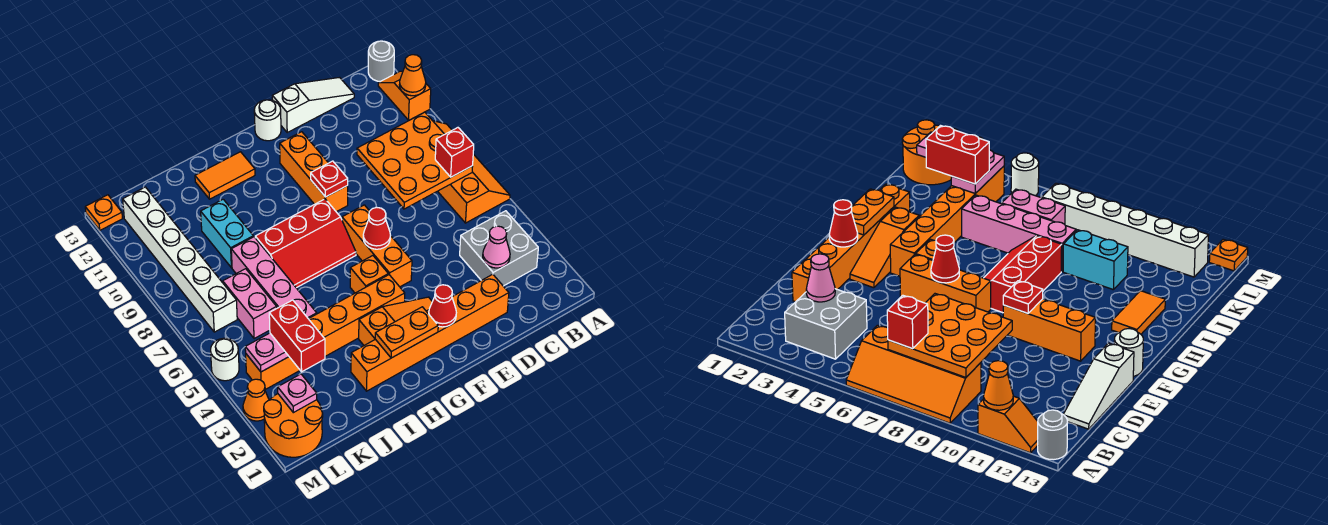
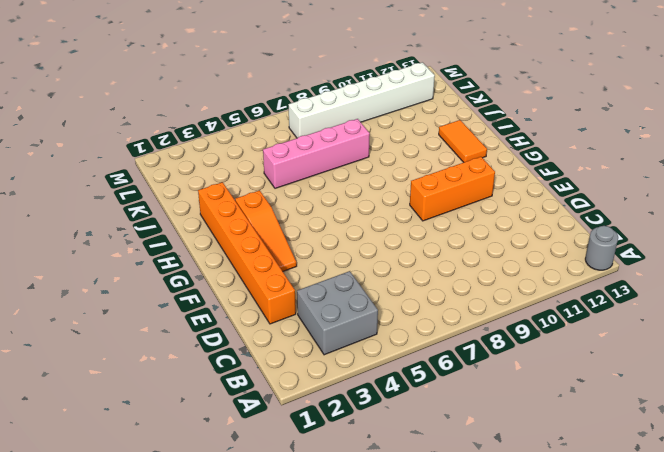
none -> orange slope A6:B9 level 1 top B
none -> orange slope A11:A12 level 1 top 11
none -> white slope C13:E13 level 1 top E
none -> orange brick F5:F7 level 1

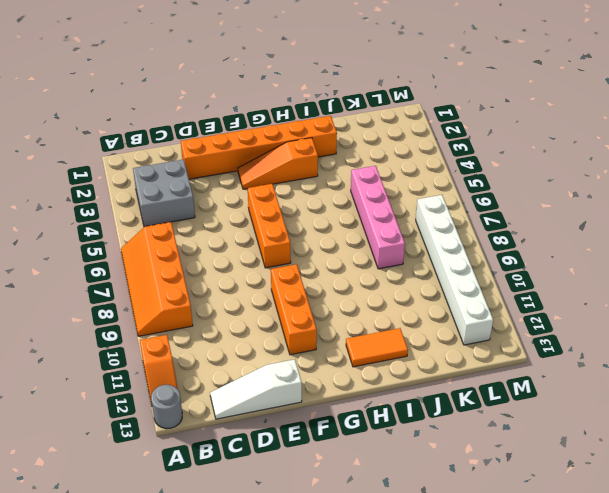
none -> white round brick F13 level 1
none -> orange brick G4:L4 level 1
none -> orange brick G5 level 1
none -> red slope G7:I8 level 1 top 8

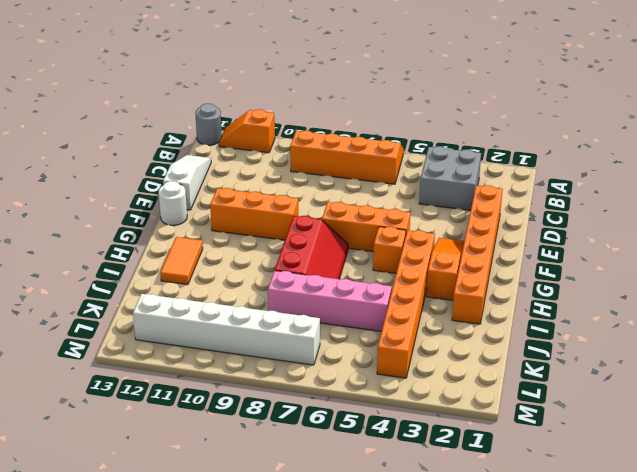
none -> cyan brick J9:J10 level 1
none -> pink brick K6:K7 level 1
none -> orange round brick L1:M2 level 1
none -> orange cone M3 level 1

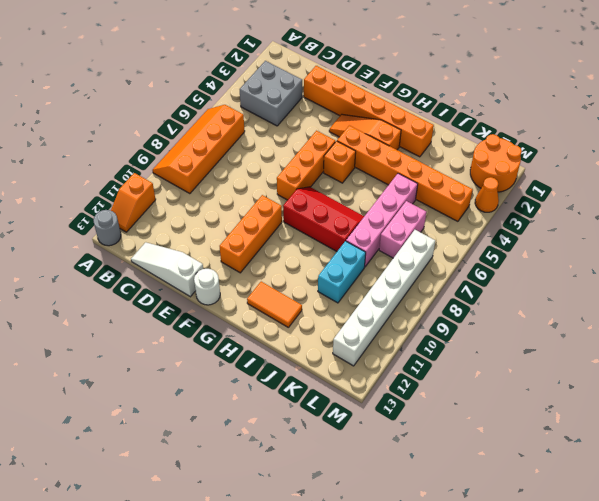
none -> white round brick M5 level 1
none -> orange plate M13 level 1
none -> orange cone A11 level 2
none -> orange plate B7:D9 level 2

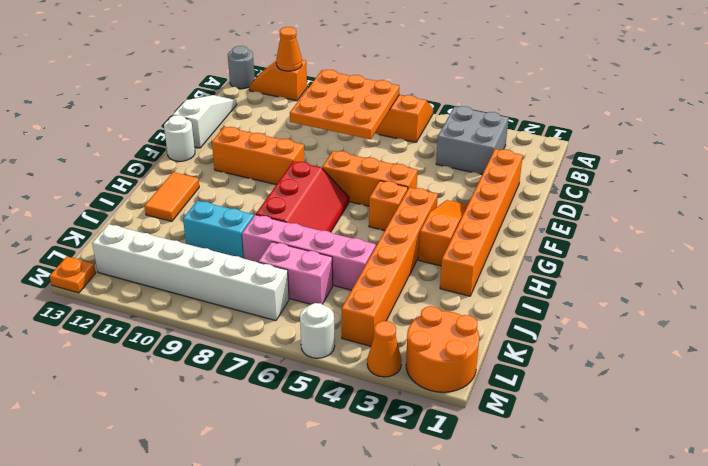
none -> pink cone C3 level 2
none -> red cone F2 level 2
none -> red cone F6 level 2
none -> red plate F9 level 2

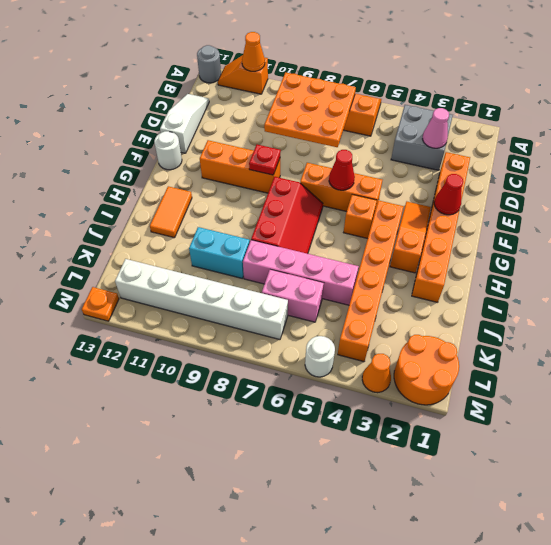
none -> orange plate G2:H2 level 2
none -> pink plate K4:L4 level 2
none -> pink plate L2 level 2
none -> red brick B7 level 3

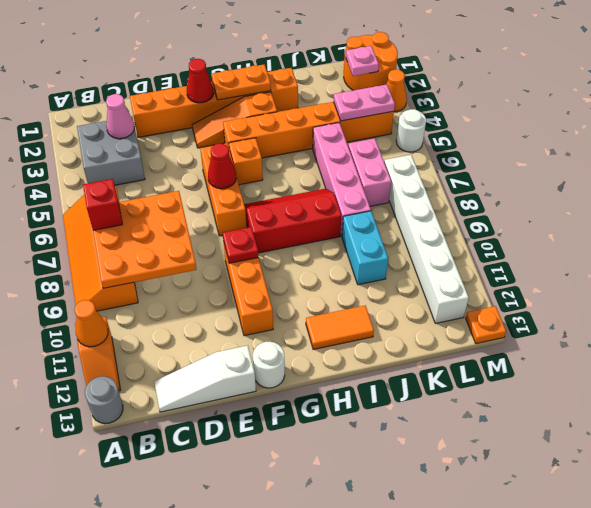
none -> red brick K3:K4 level 3

